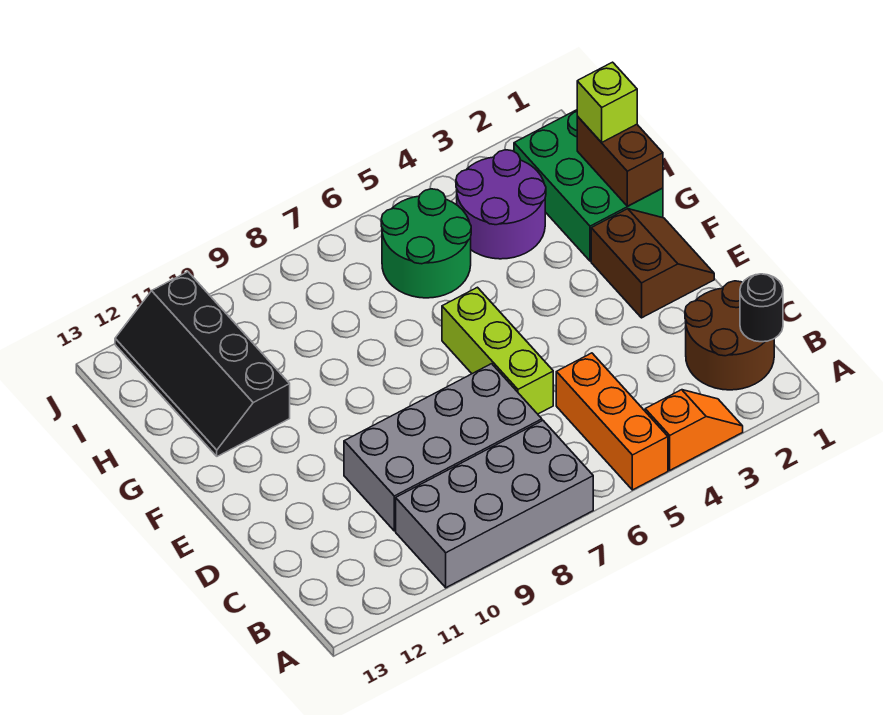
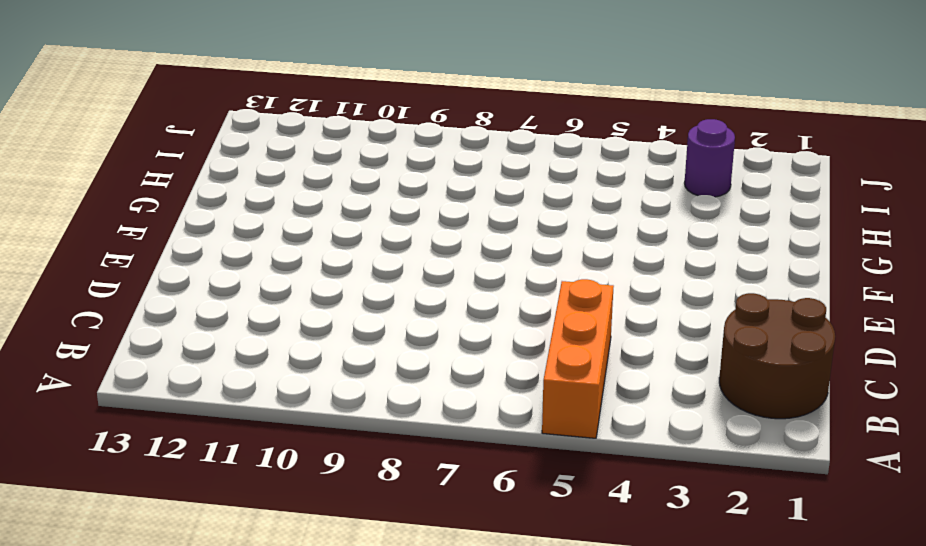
purple round brick I3 level 1 -> purple round brick H3:I4 level 1
none -> orange slope A3:A4 level 1 top 4
none -> grey brick A7:B10 level 1
none -> grey brick C7:D10 level 1

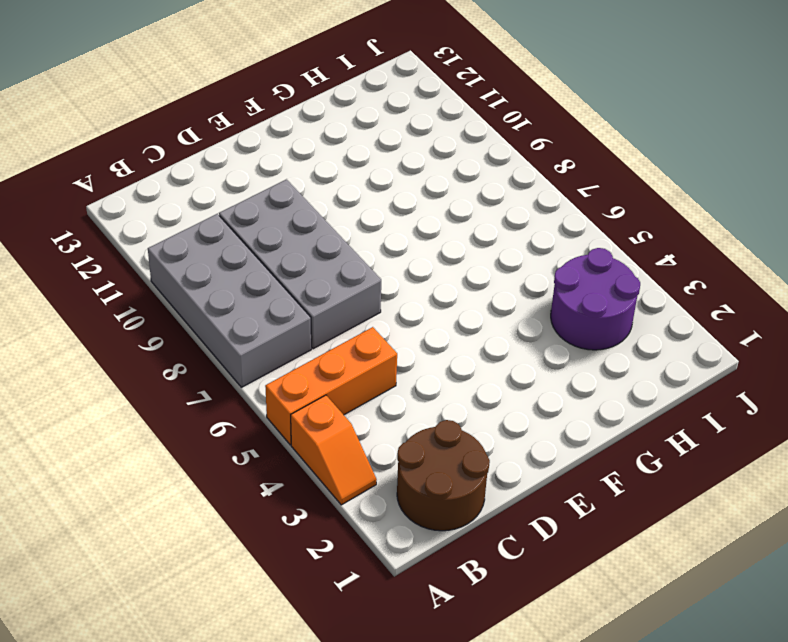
none -> lime brick D6:F6 level 1
none -> brown slope E1:F2 level 1 top 2
none -> green brick G1:I2 level 1

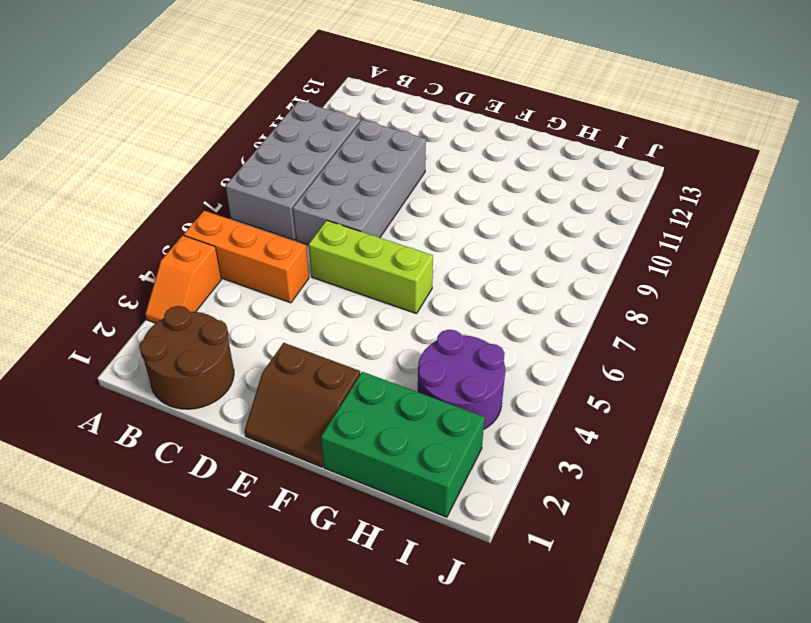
none -> black slope G11:J12 level 1 top 11
none -> green round brick H5:I6 level 1
none -> black round brick B1 level 2

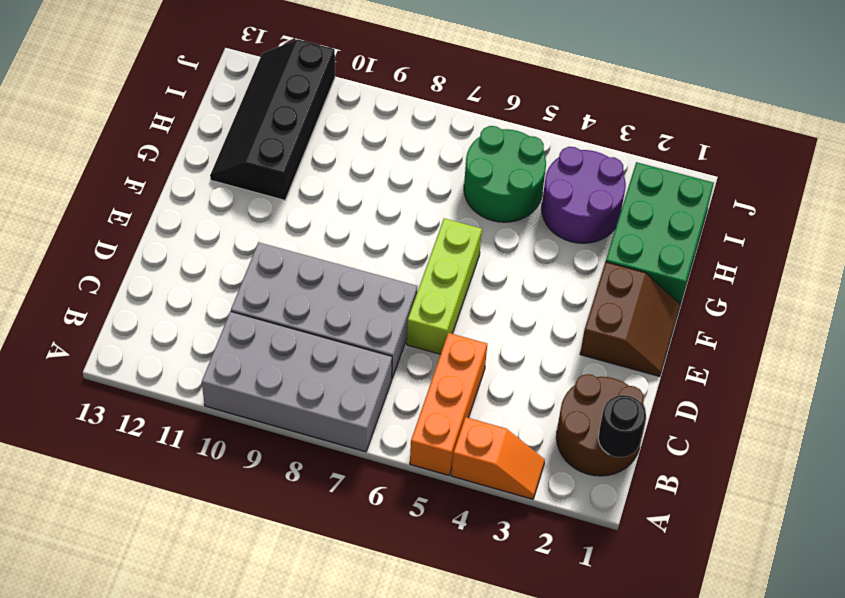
none -> brown brick G1:H1 level 2
none -> lime brick H1 level 3

